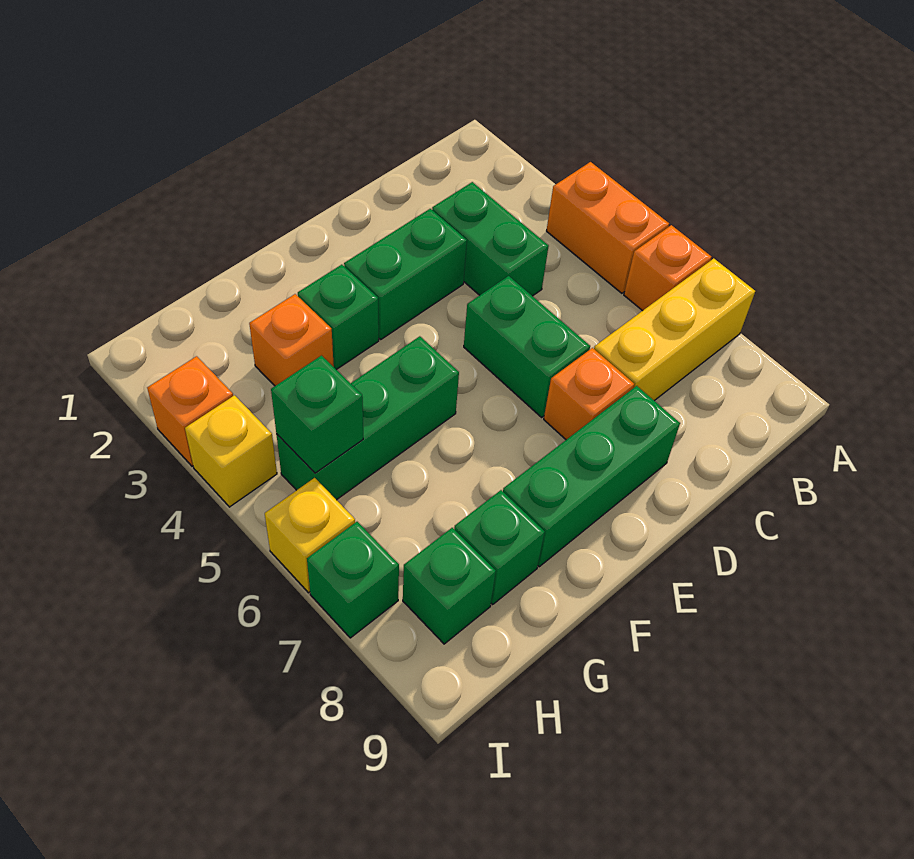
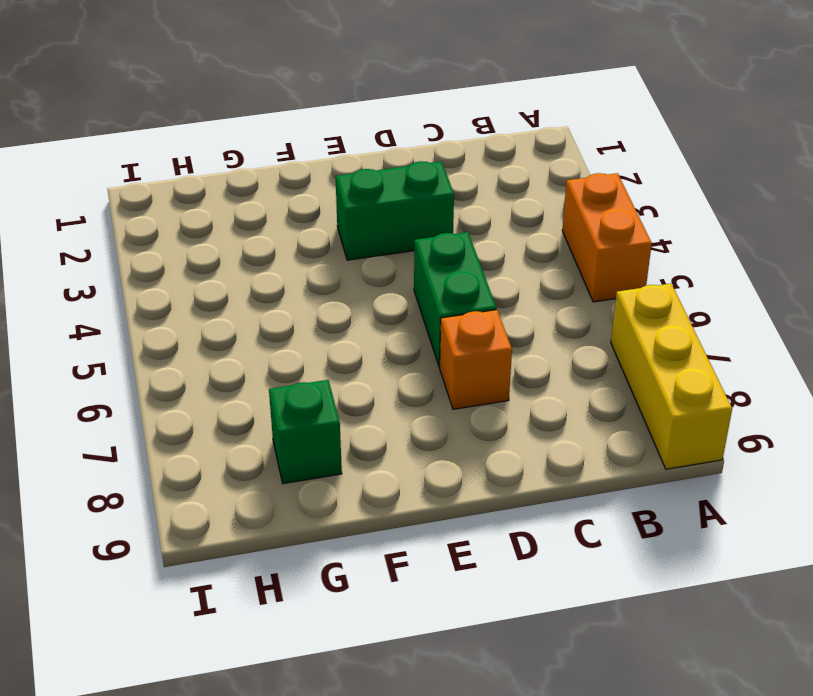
yellow brick A7:A9 level 1 -> yellow brick A7:C7 level 1
none -> orange brick A6 level 1
none -> green brick C3:C4 level 1
none -> green brick D8:F8 level 1

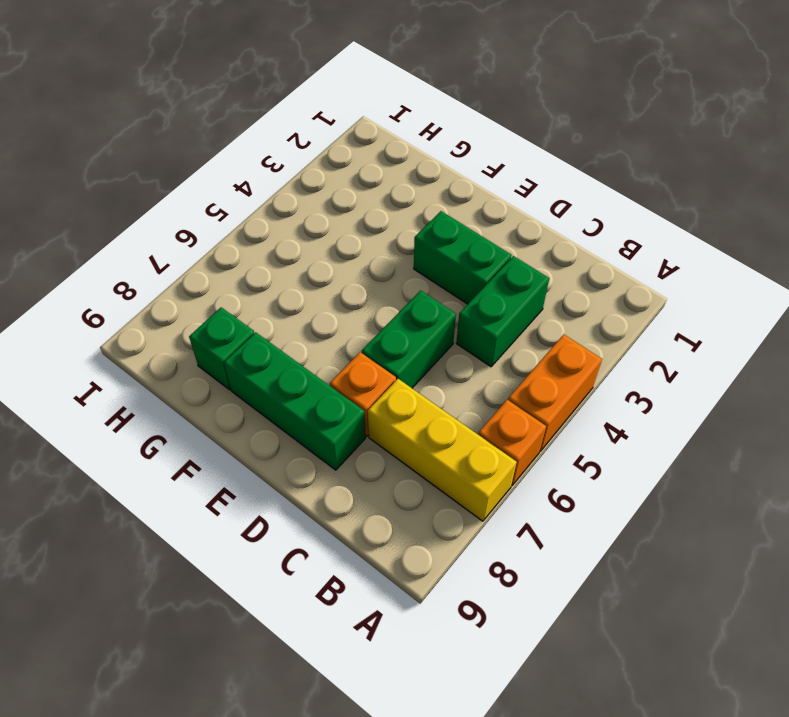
none -> green brick F3 level 1
none -> green brick F5:H5 level 1
none -> orange brick G3 level 1

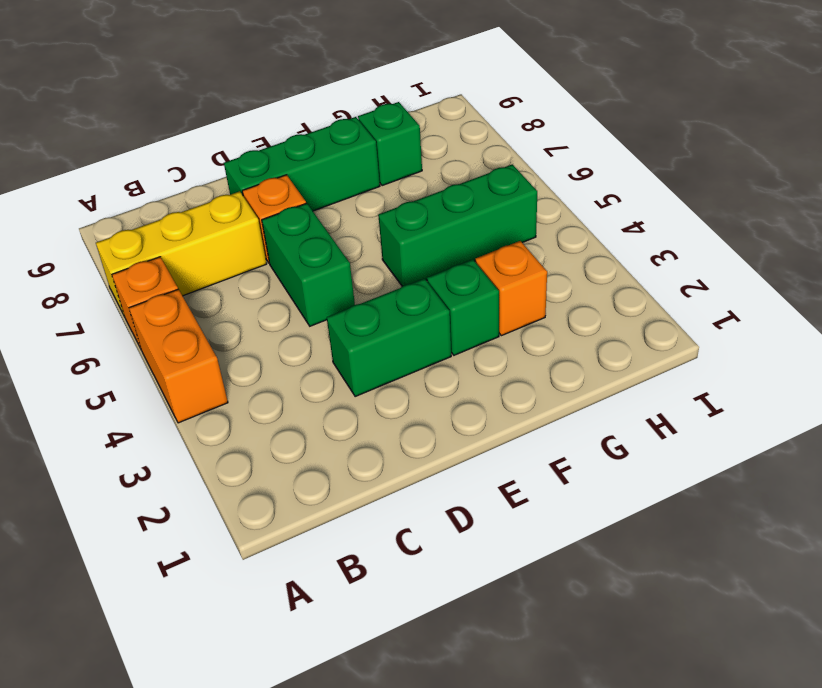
none -> green brick C3:C4 level 1
none -> green brick H8 level 1
none -> orange brick I3 level 1

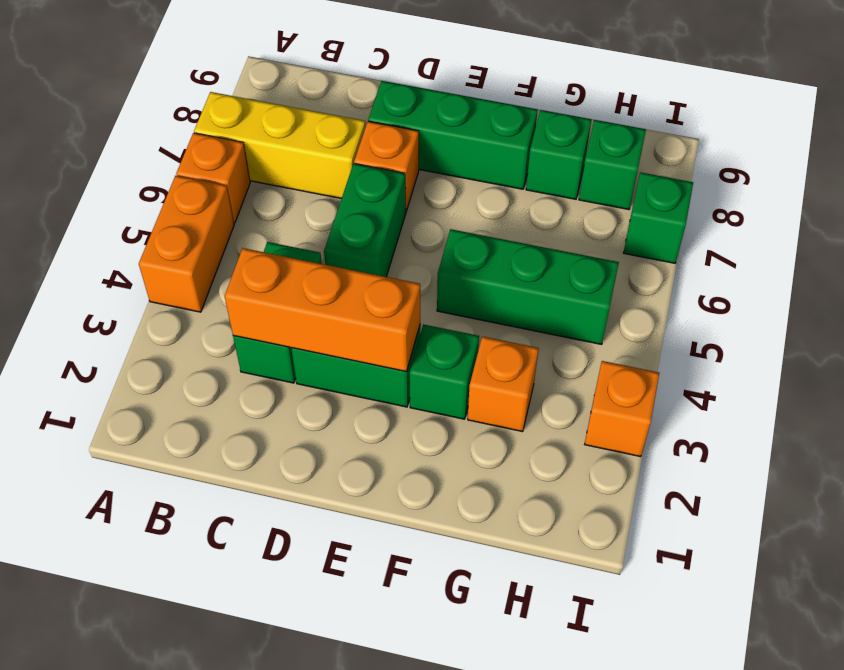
orange brick C3:E3 level 2 -> none
none -> yellow brick I4 level 1
none -> yellow brick I6 level 1
none -> green brick H5 level 2

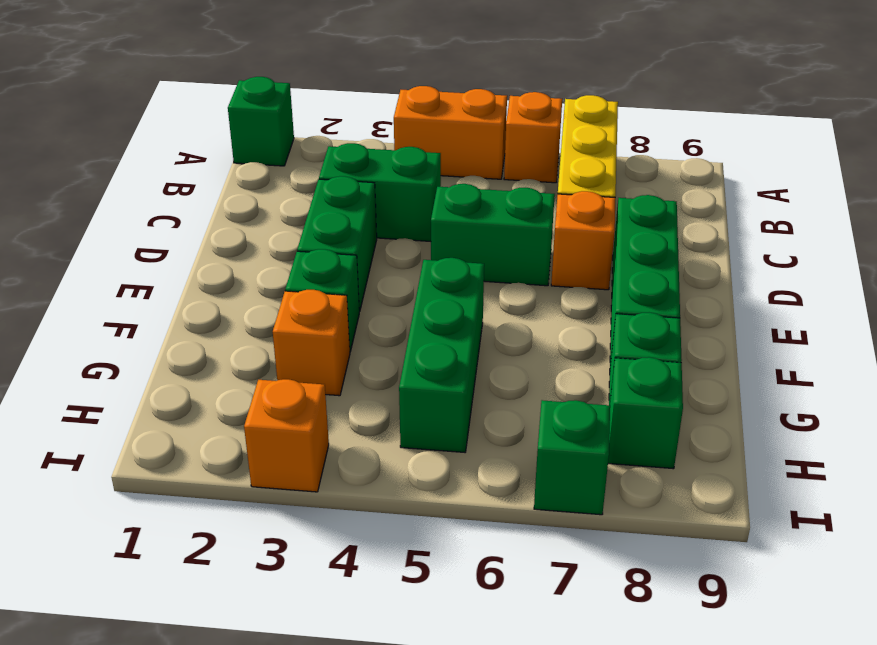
green brick A1 level 1 -> green brick H5 level 2
none -> yellow brick I4 level 1
none -> yellow brick I6 level 1

